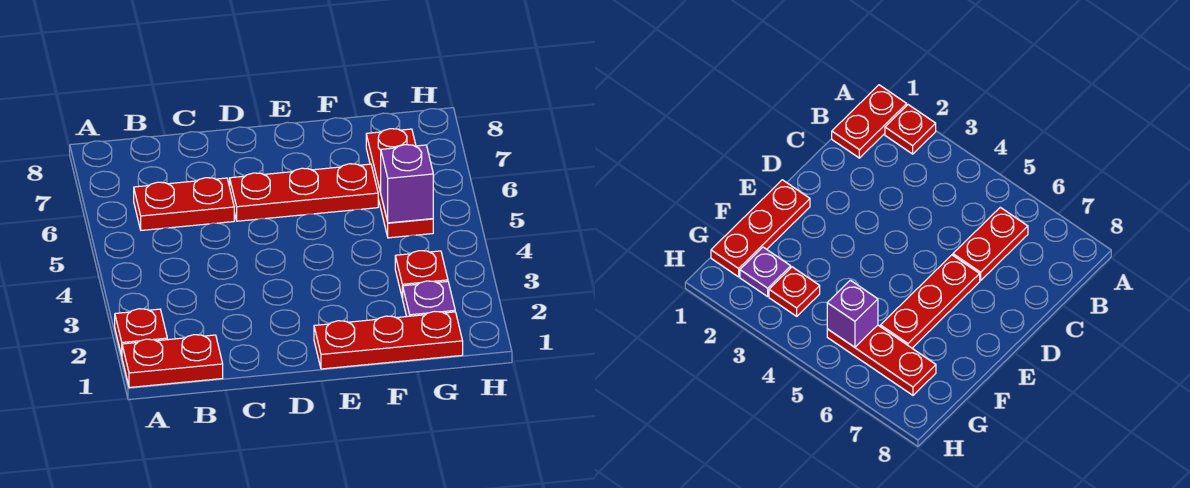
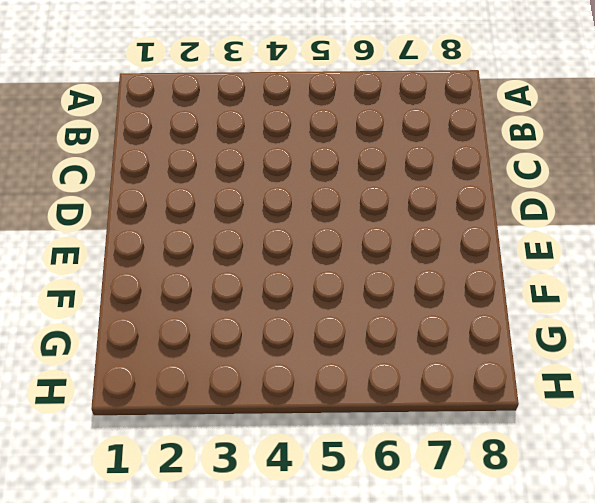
none -> red plate A1:B1 level 1
none -> red plate A2 level 1

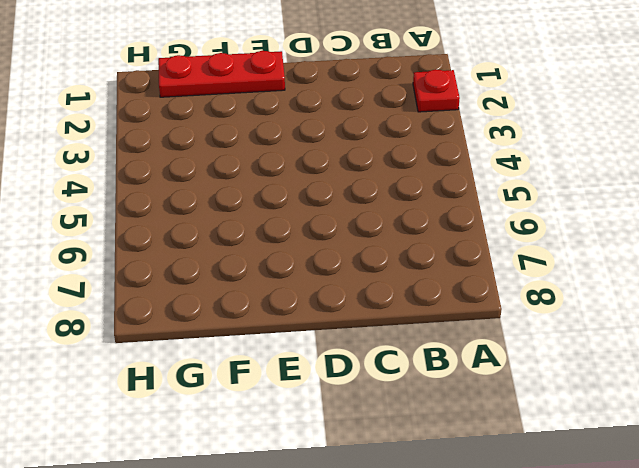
none -> red plate A1:B1 level 1
none -> red plate B6:C6 level 1

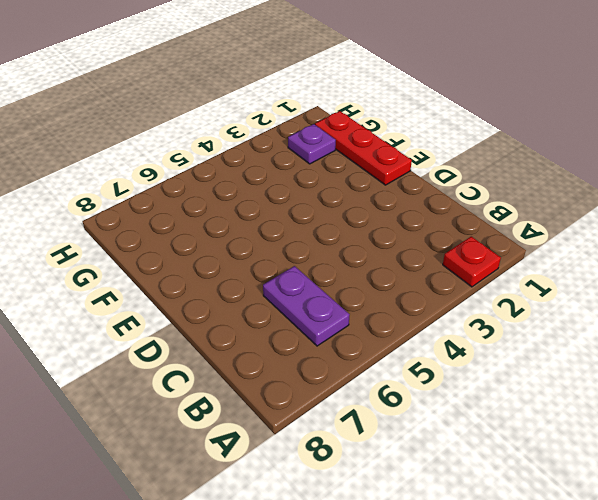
purple plate B6:C6 level 1 -> red plate B6:C6 level 1
none -> red plate A1:B1 level 1
none -> red plate D6:F6 level 1

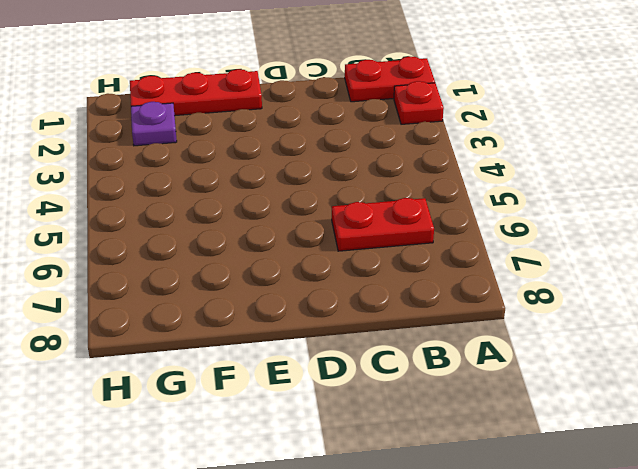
none -> red plate D6:F6 level 1
none -> red plate G3 level 1

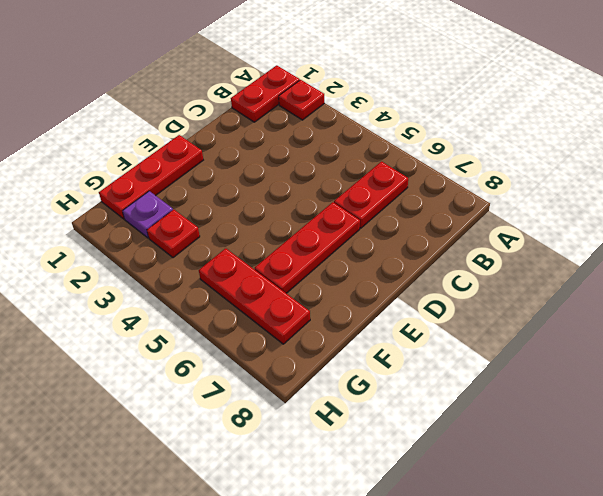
none -> purple brick G5 level 2

